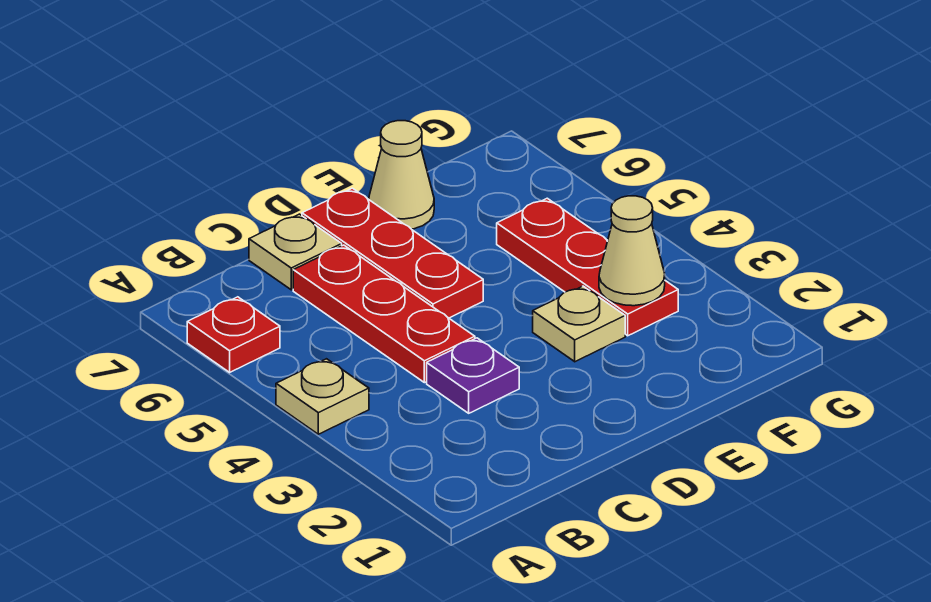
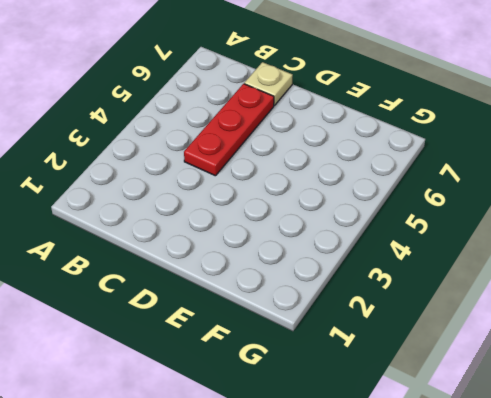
none -> tan plate A4 level 1
none -> red plate A6 level 1

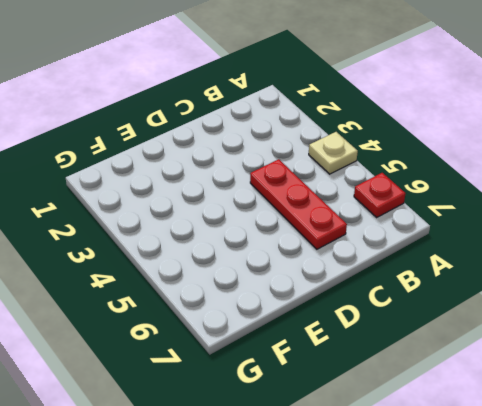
none -> purple plate C3 level 1
none -> tan plate C7 level 1

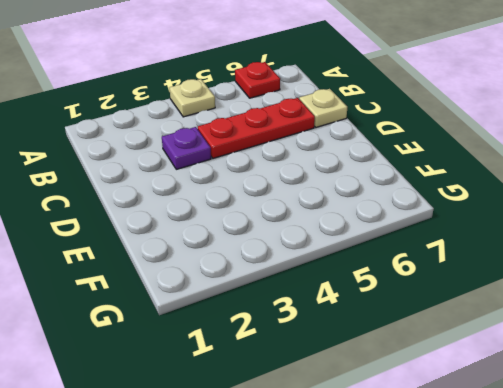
none -> red plate D5:D7 level 1
none -> tan plate E3 level 1

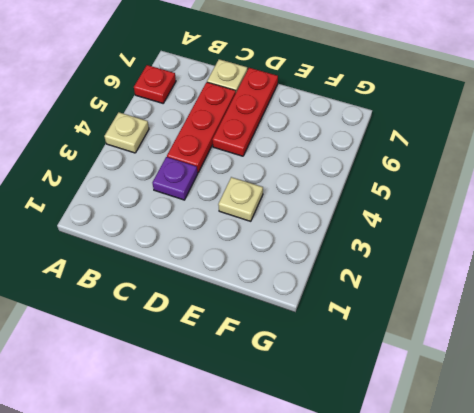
none -> tan cone E7 level 1
none -> red plate F3:F5 level 1

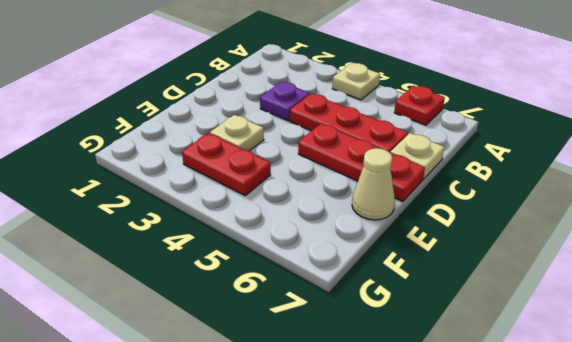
red plate F3:F4 level 1 -> red plate F3:F5 level 1
none -> tan cone F3 level 2

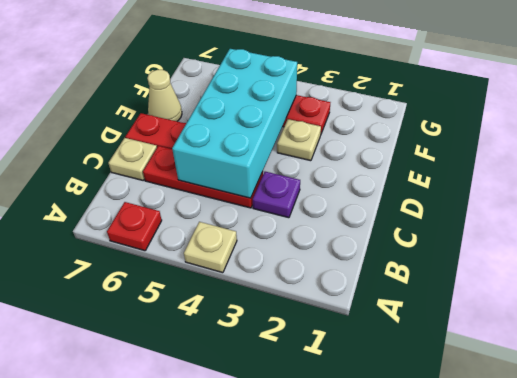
cyan brick C4:F5 level 2 -> none
none -> tan cone F3 level 2

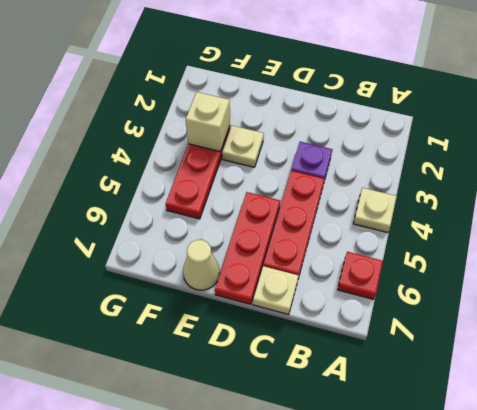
tan brick F3 level 2 -> tan cone F3 level 2

